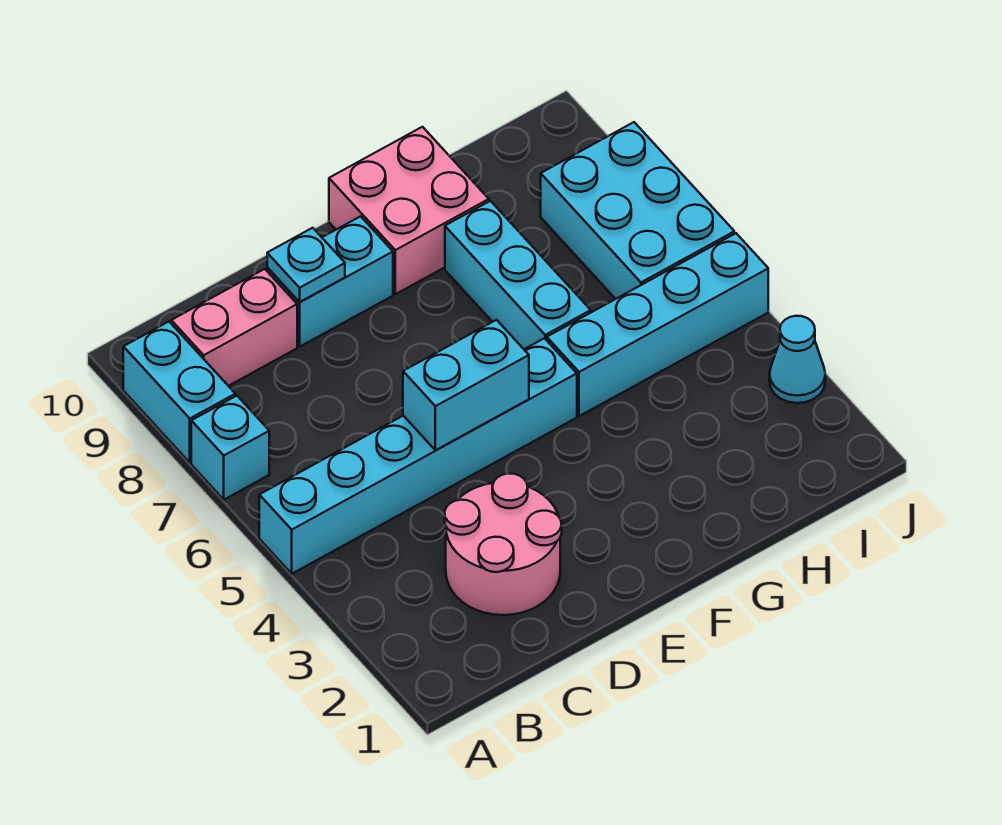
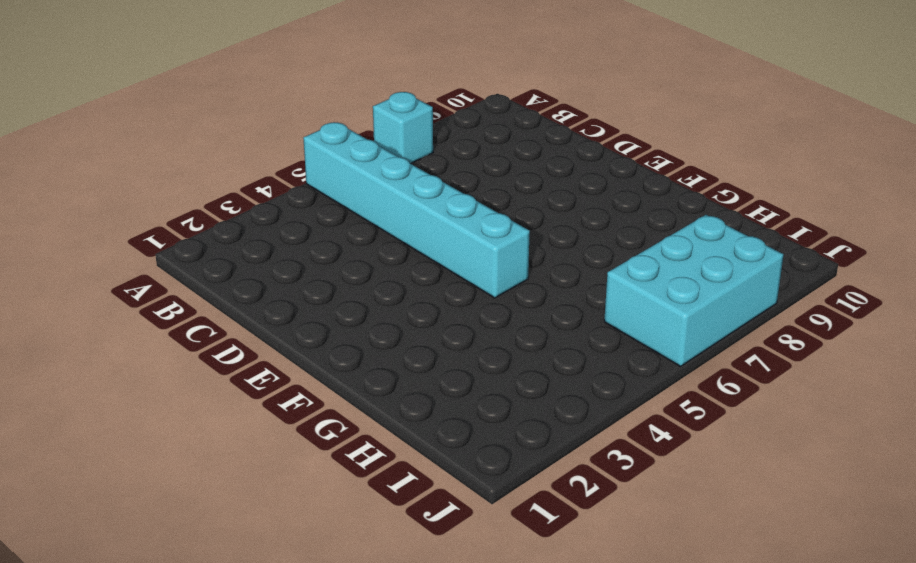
none -> cyan brick A8:A9 level 1
none -> pink brick B9:C9 level 1
none -> pink round brick C2:D3 level 1

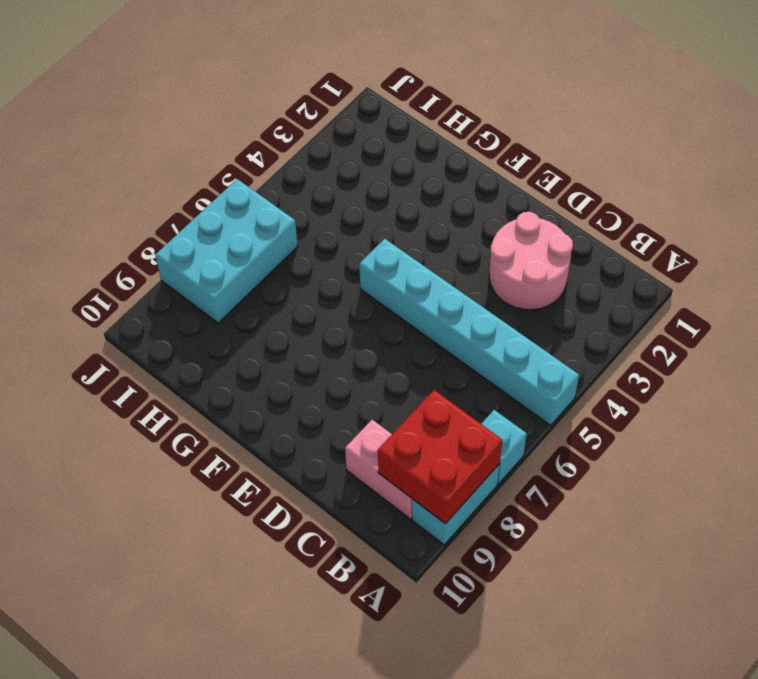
red brick A8:B9 level 2 -> none
none -> cyan brick D9:E9 level 1
none -> pink brick F9:G10 level 1
none -> cyan brick G5:J5 level 1

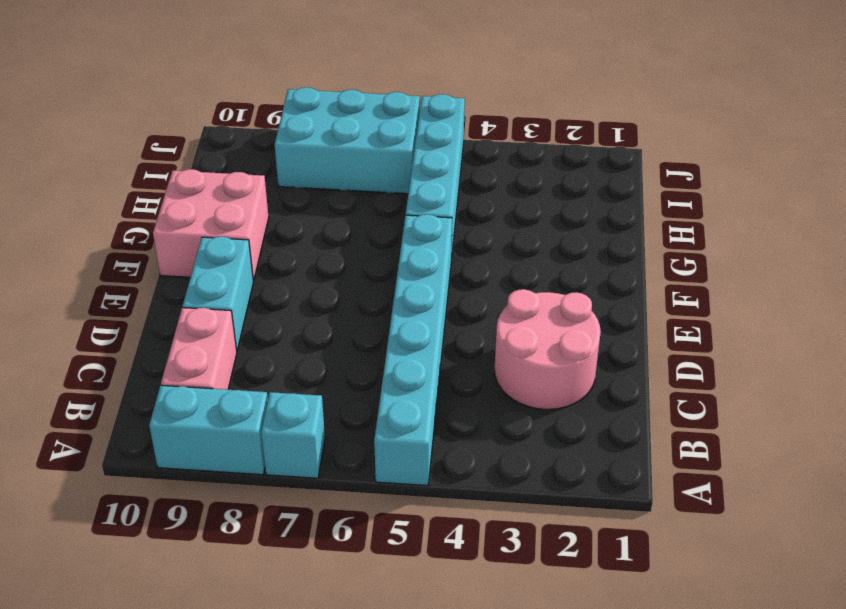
none -> cyan brick G6:G8 level 1
none -> cyan cone J3 level 1
none -> cyan brick D5:E5 level 2

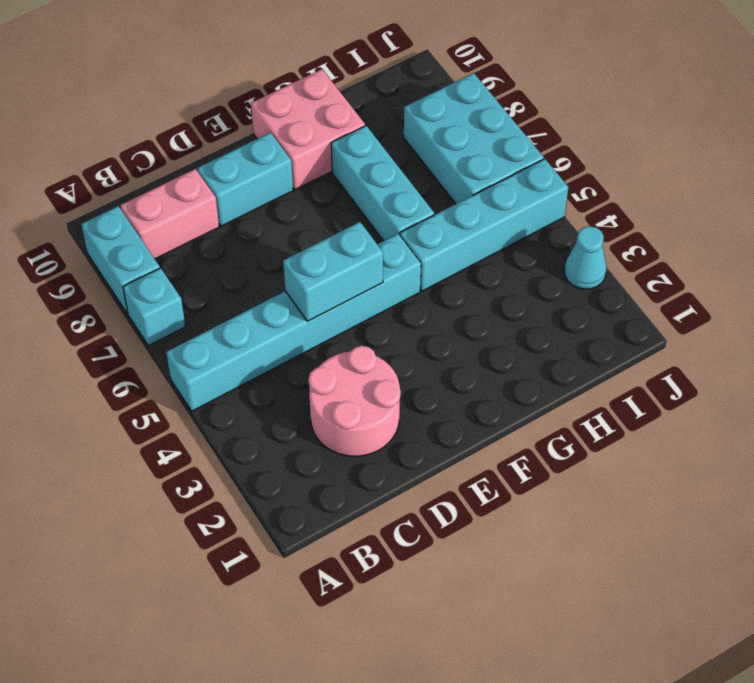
none -> cyan plate D9 level 2

